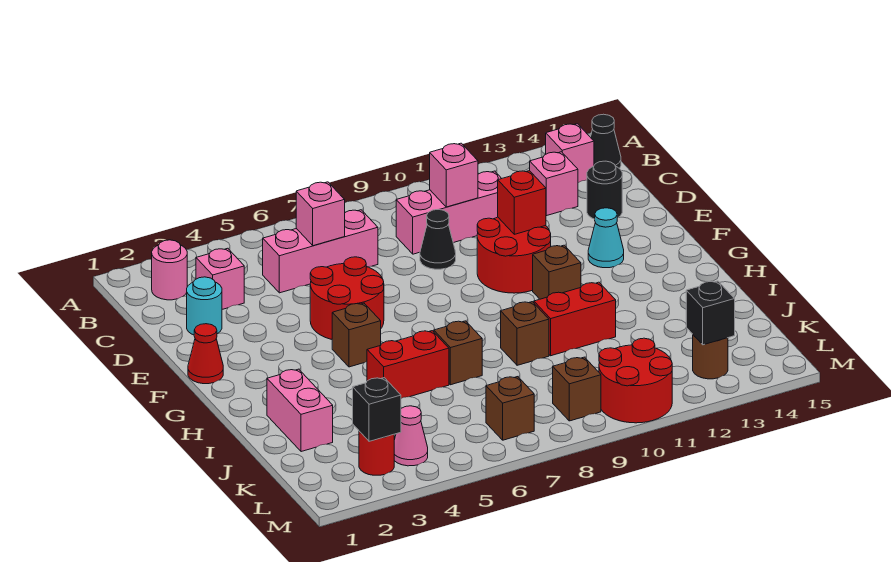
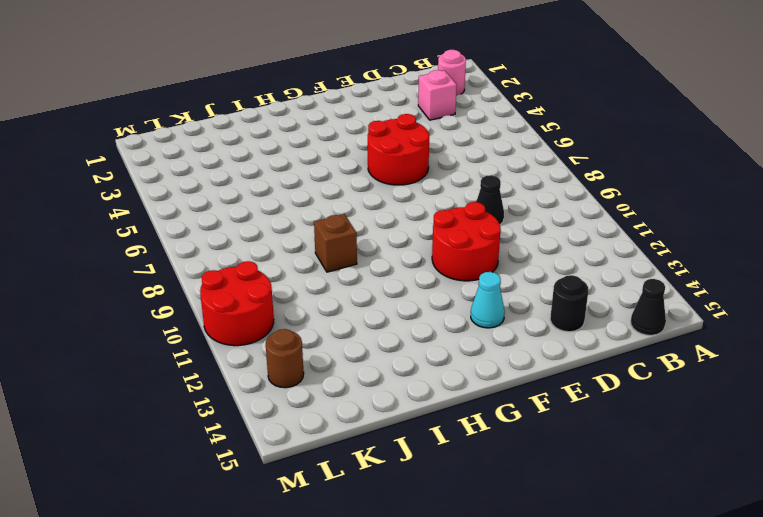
none -> pink brick B14 level 1
none -> pink brick C5:C7 level 1
none -> pink brick C9:C11 level 1
none -> pink brick C13 level 1

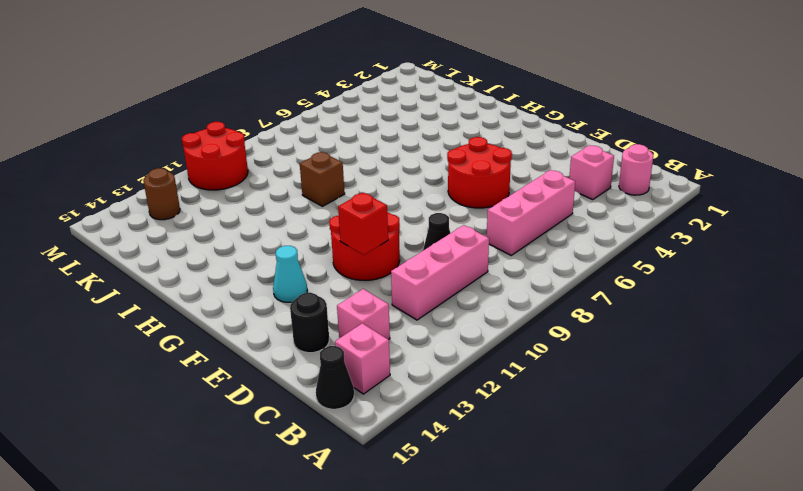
none -> cyan round brick D2 level 1
none -> red cone F1 level 1
none -> brown brick G5 level 1
none -> brown brick G11 level 1

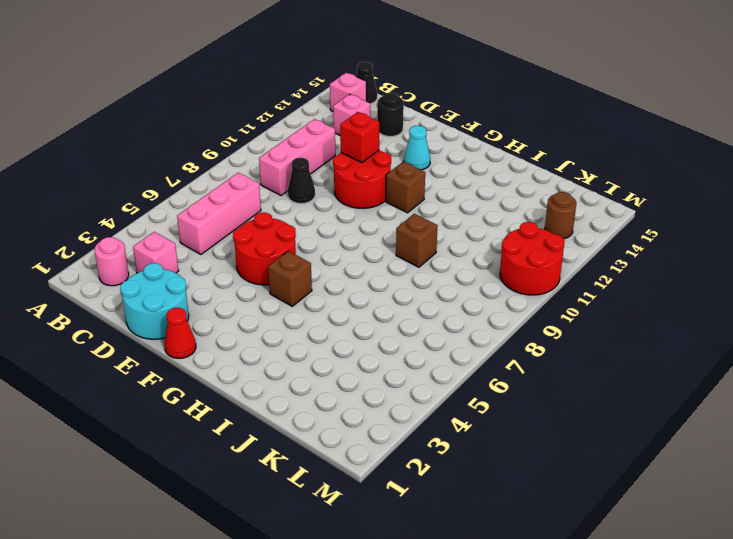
cyan round brick D1:E2 level 1 -> cyan round brick D2 level 1
none -> pink brick I2:J2 level 1
none -> red brick I5:I6 level 1
none -> brown brick I7 level 1
none -> red brick I10:I11 level 1

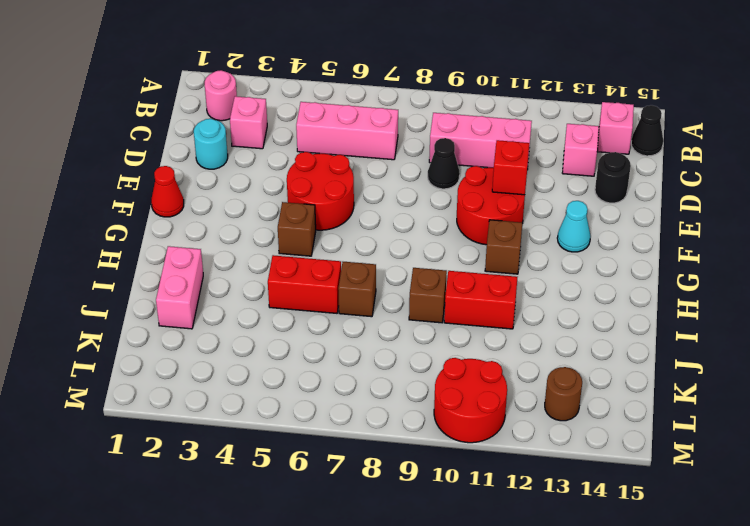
none -> red round brick L3 level 1
none -> pink cone L4 level 1
none -> brown brick L7 level 1
none -> brown brick L9 level 1

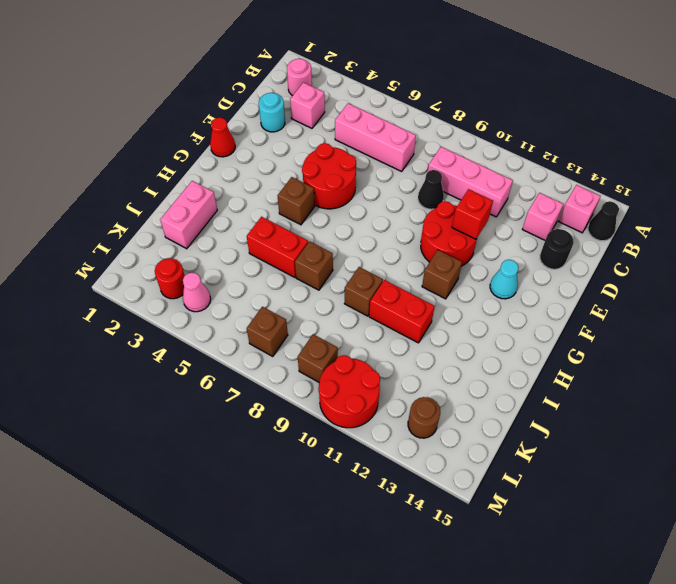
none -> pink brick C6 level 2
none -> pink brick C10 level 2
none -> black brick L3 level 2
none -> black brick L13 level 2

